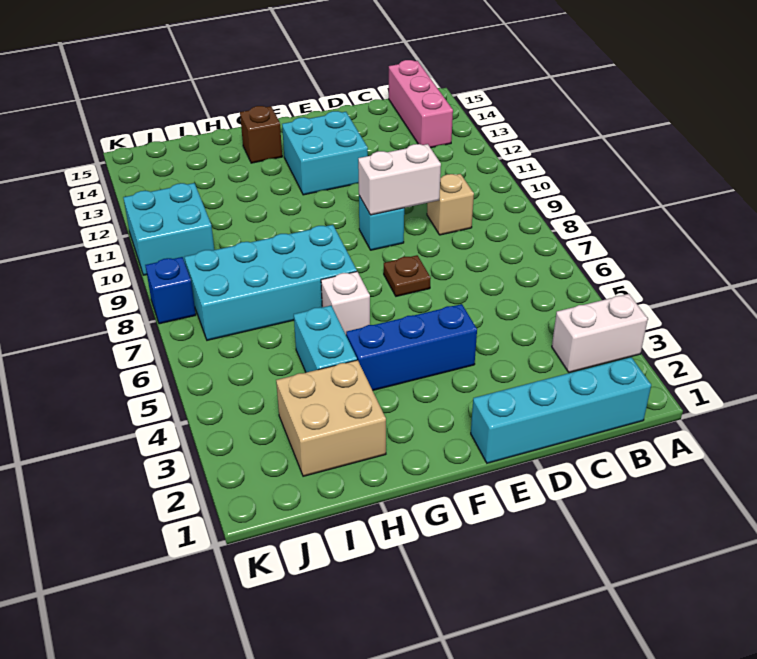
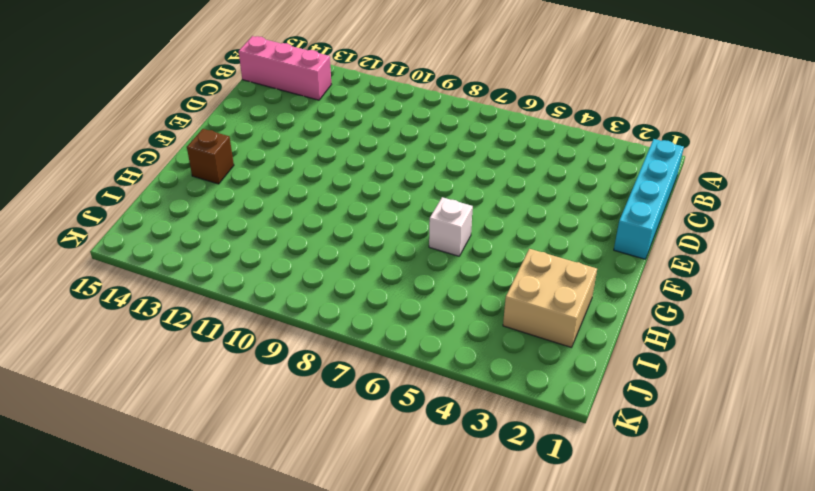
none -> white brick A3:B3 level 1
none -> tan brick C9 level 1
none -> blue brick E4:G4 level 1

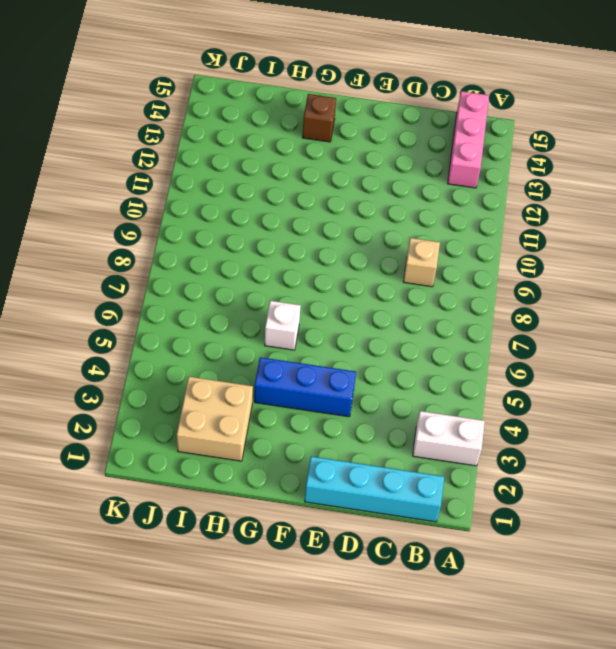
none -> brown plate E7 level 1
none -> cyan brick E9 level 1
none -> cyan brick E12:F13 level 1

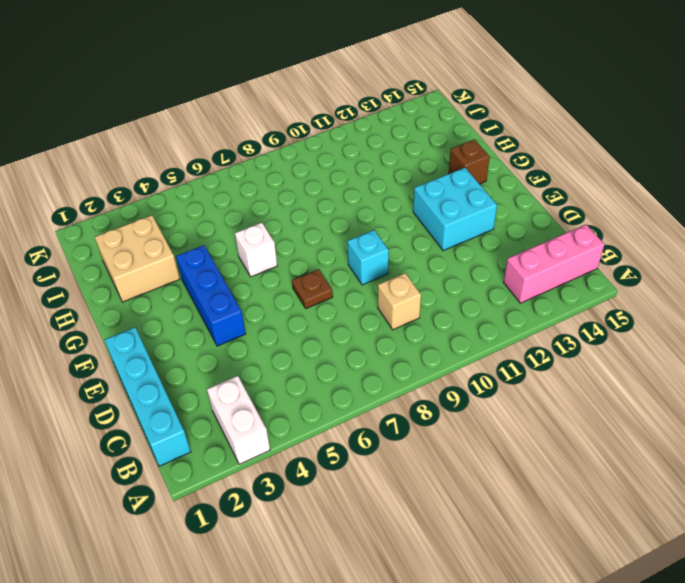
none -> cyan brick G7:J8 level 1
none -> cyan brick H4:H5 level 1
none -> cyan brick J10:K11 level 1

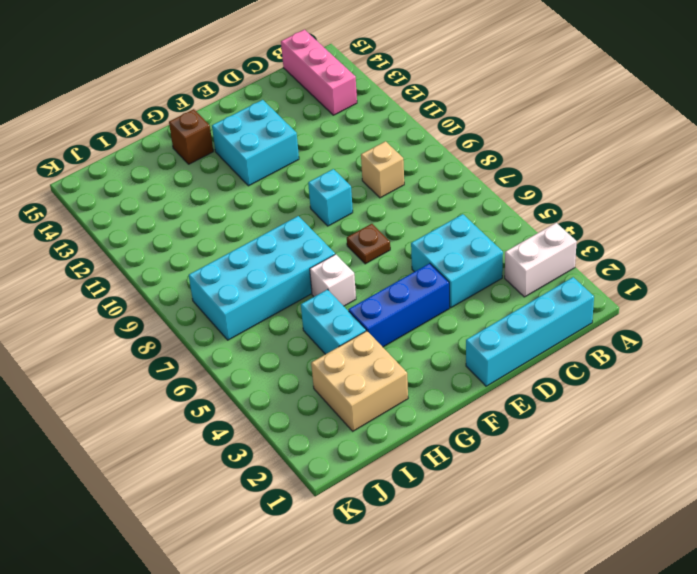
cyan brick C4:D5 level 1 -> cyan brick J10:K11 level 1
none -> blue brick K8 level 1
none -> white brick D9:E9 level 2

